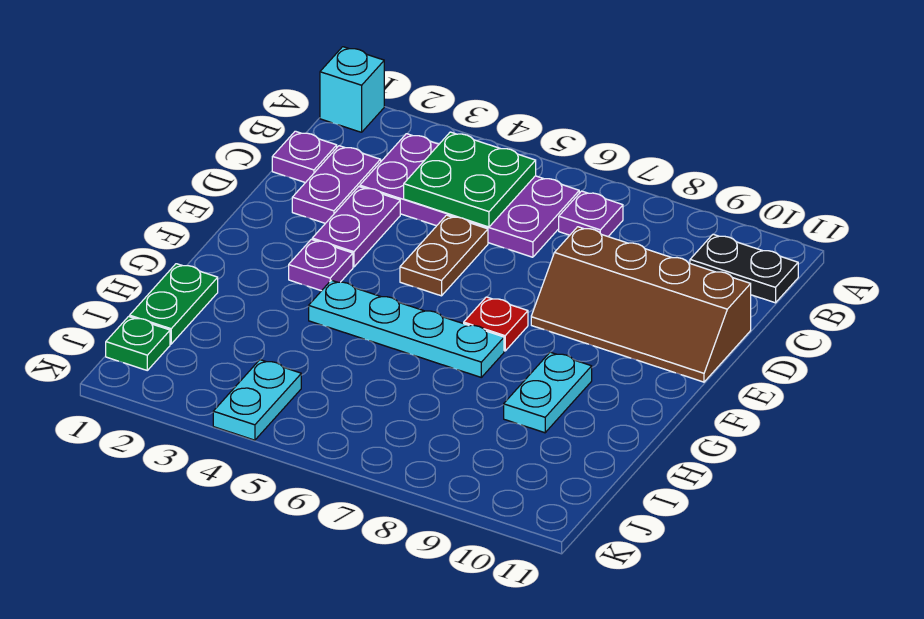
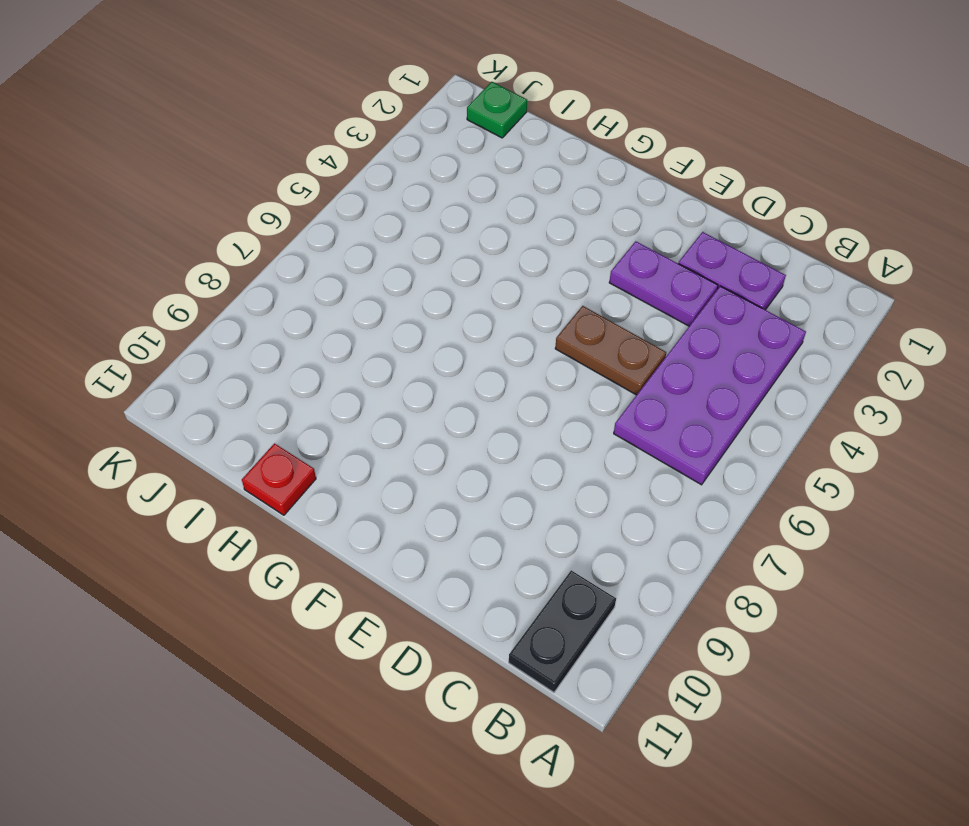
red plate H11 level 1 -> red plate F7 level 1
none -> cyan brick A1 level 1
none -> purple plate B7 level 1
none -> purple plate C1 level 1

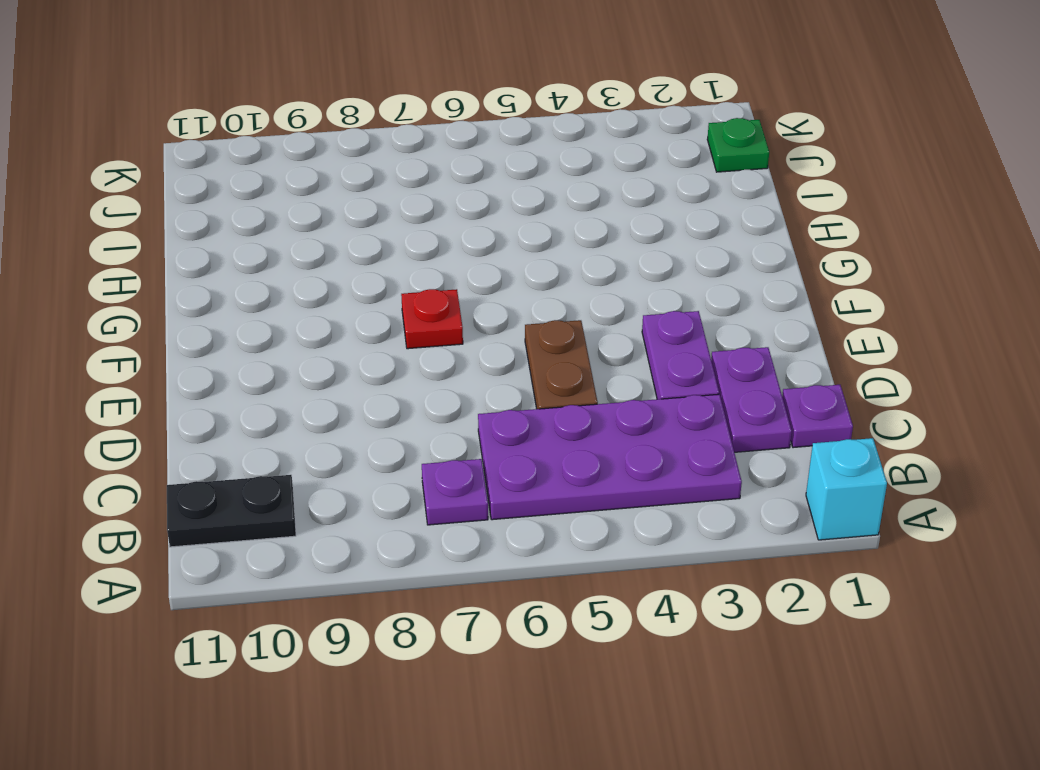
none -> brown slope D8:E11 level 1 top D
none -> purple plate F3 level 1
none -> cyan plate G4:G7 level 1

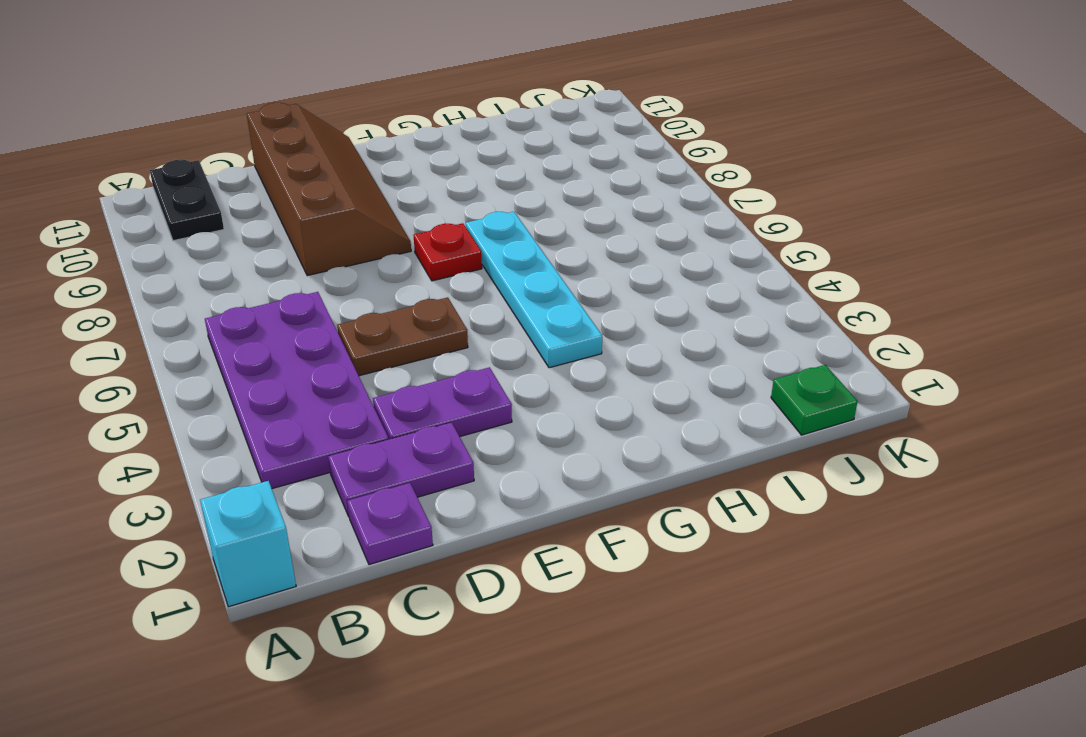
none -> purple plate B7 level 1
none -> purple plate F3 level 1
none -> cyan plate G9:H9 level 1

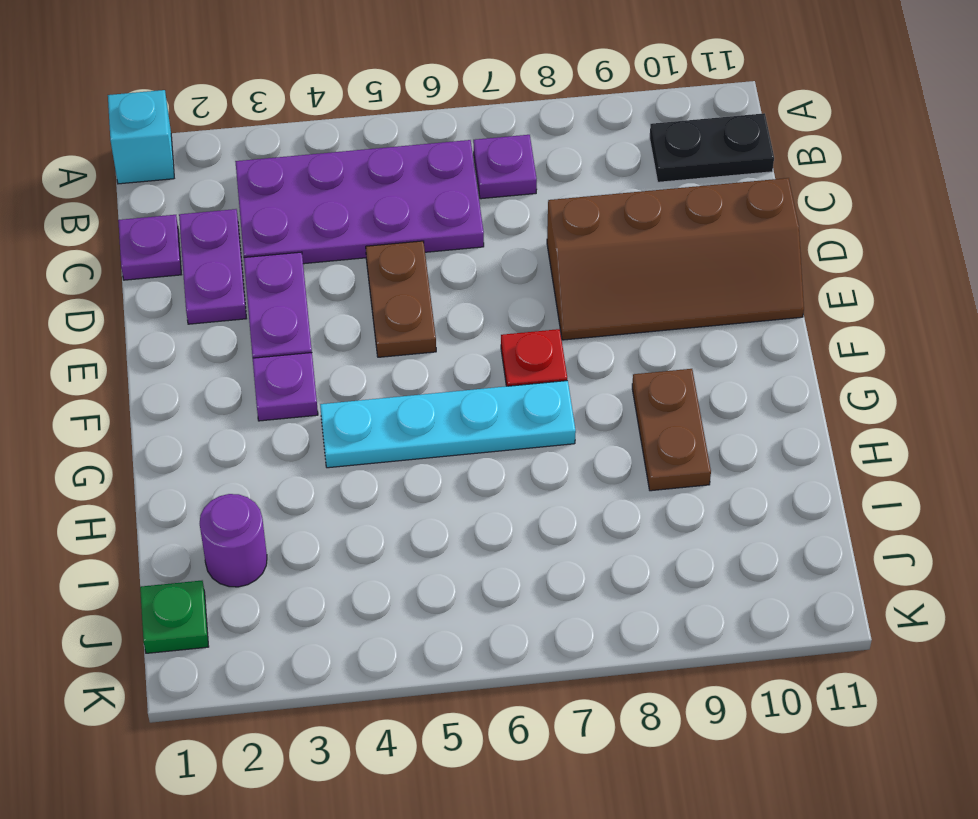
brown plate G9:H9 level 1 -> cyan plate G9:H9 level 1
purple round brick I2 level 1 -> none
none -> green plate H1:I1 level 1
none -> cyan plate J4:K4 level 1
none -> green plate B4:C5 level 2

